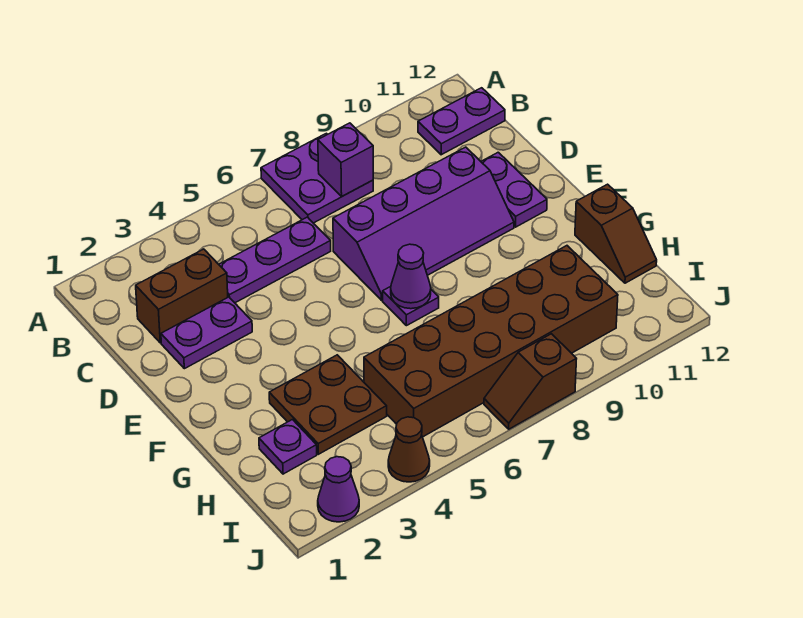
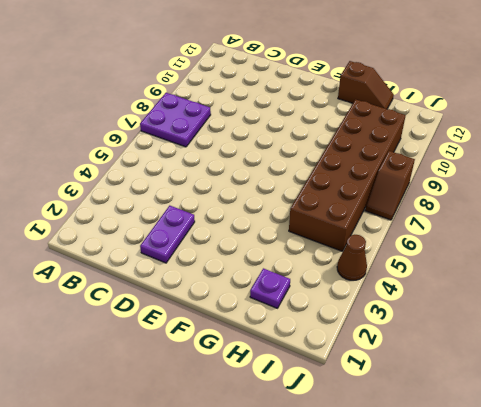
none -> purple plate B11:B12 level 1
none -> brown brick C2:C3 level 1
none -> purple plate C4:C6 level 1

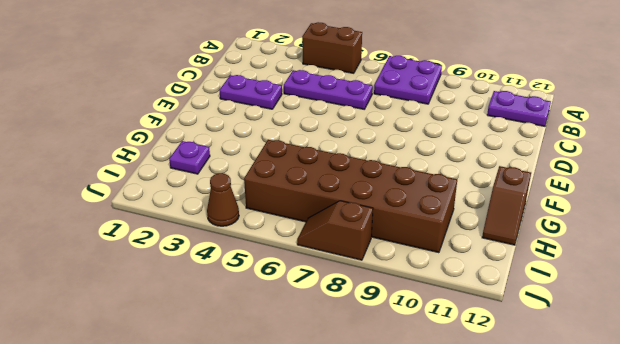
brown brick A4:A5 level 1 -> brown brick C2:C3 level 1
none -> purple slope D7:E10 level 1 top D
none -> purple plate D11:E11 level 1
none -> purple plate F7 level 1

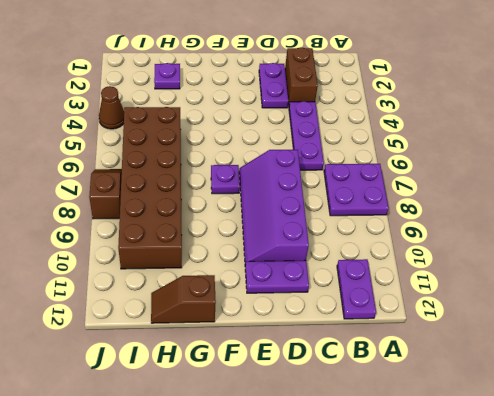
none -> brown plate G3:H4 level 1
none -> purple cone J2 level 1
none -> purple brick B8 level 2

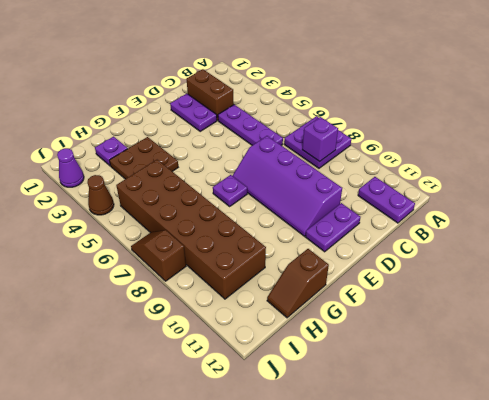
none -> purple cone F7 level 2

